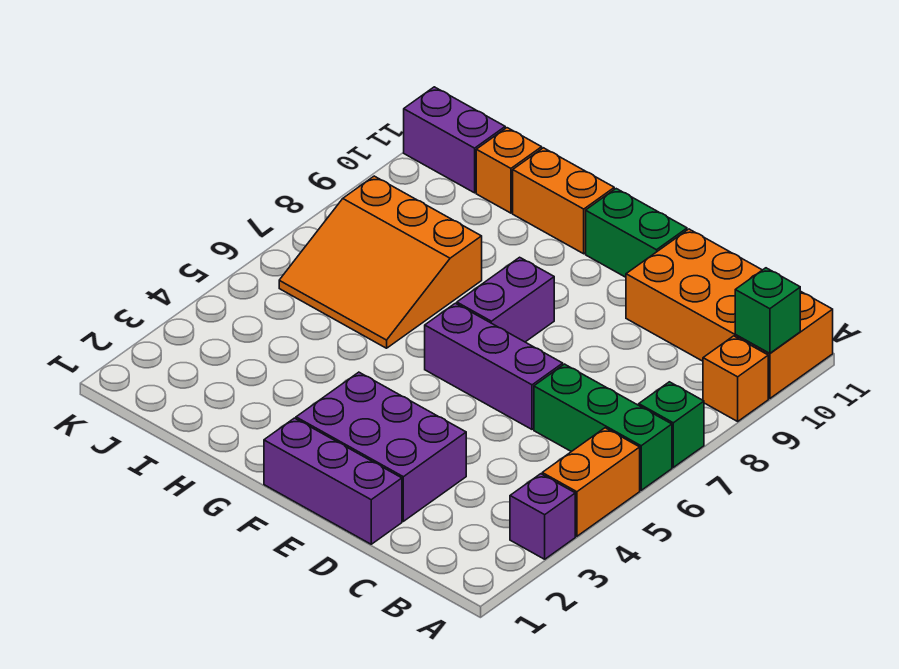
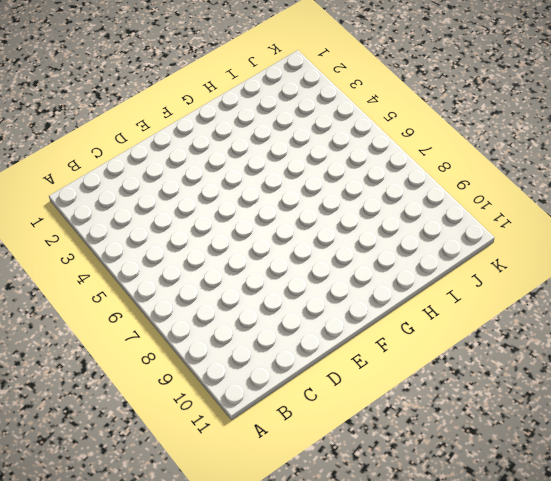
none -> purple brick A3 level 1
none -> orange brick A4:A5 level 1
none -> green brick A6:C6 level 1

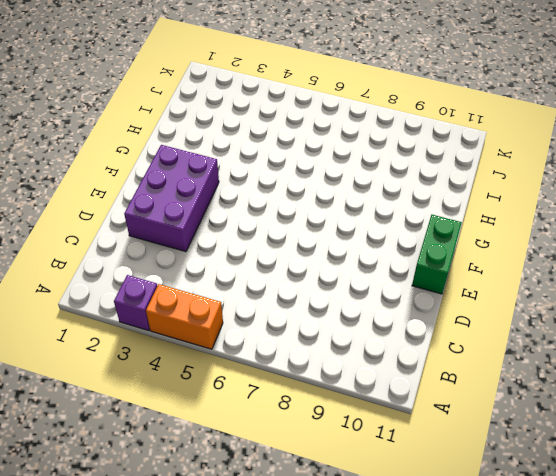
none -> green brick A6:C6 level 1
none -> green brick A7 level 1
none -> orange brick A9 level 1

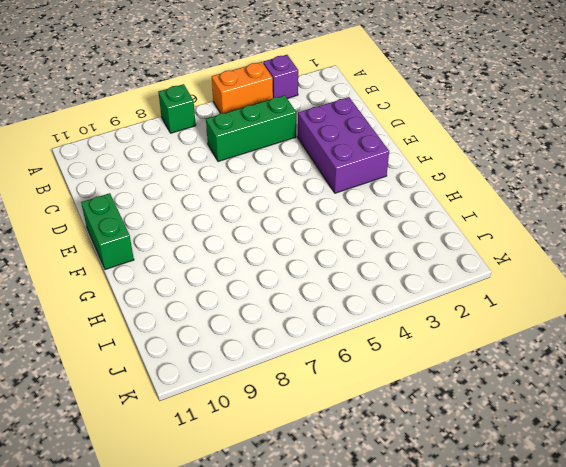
green brick C4:C6 level 1 -> green brick A6:C6 level 1
none -> orange brick A9 level 1
none -> orange brick A10:D11 level 1
none -> purple brick D1:F1 level 1

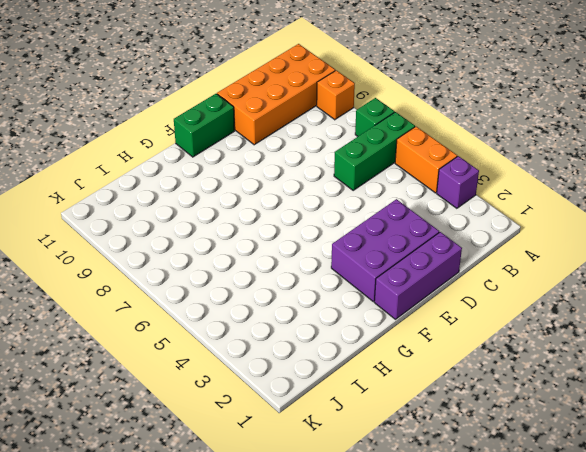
none -> purple brick D6:F6 level 1
none -> purple brick F7:F8 level 1
none -> orange brick G11:H11 level 1

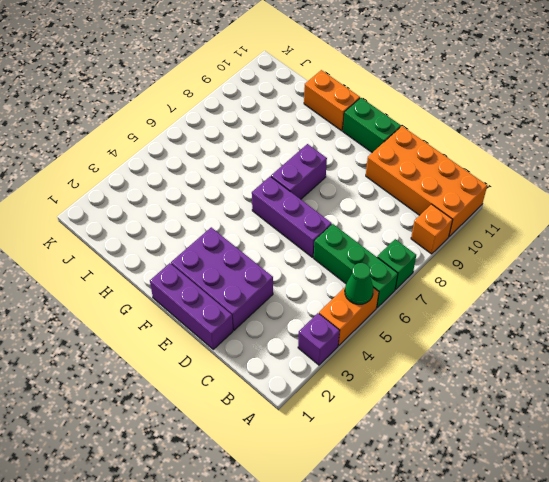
green cone A5 level 2 -> none
none -> orange slope H6:J8 level 1 top 8
none -> orange brick I11 level 1
none -> purple brick J11:K11 level 1

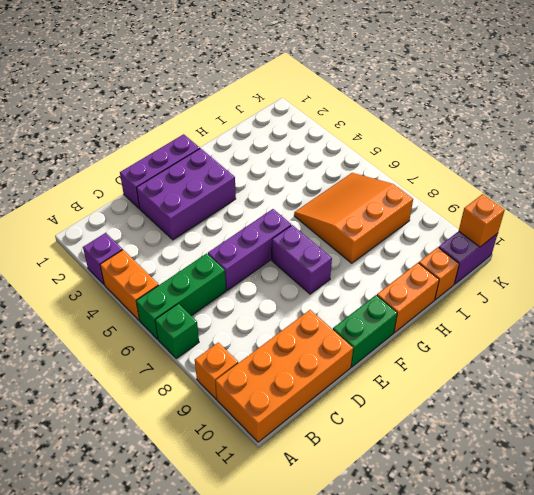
orange brick K11 level 2 -> none
none -> green brick A10 level 2

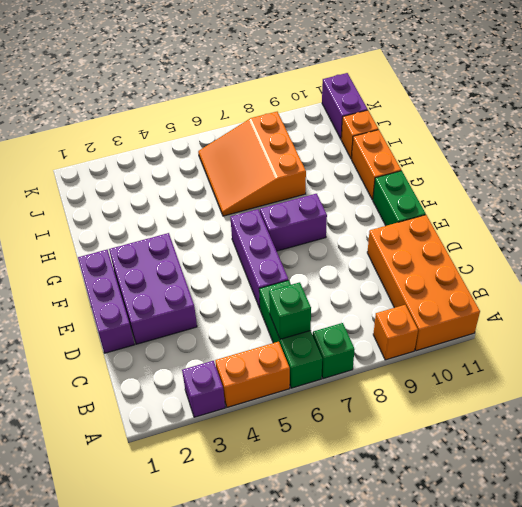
green brick B6 level 2 -> green brick A10 level 2

